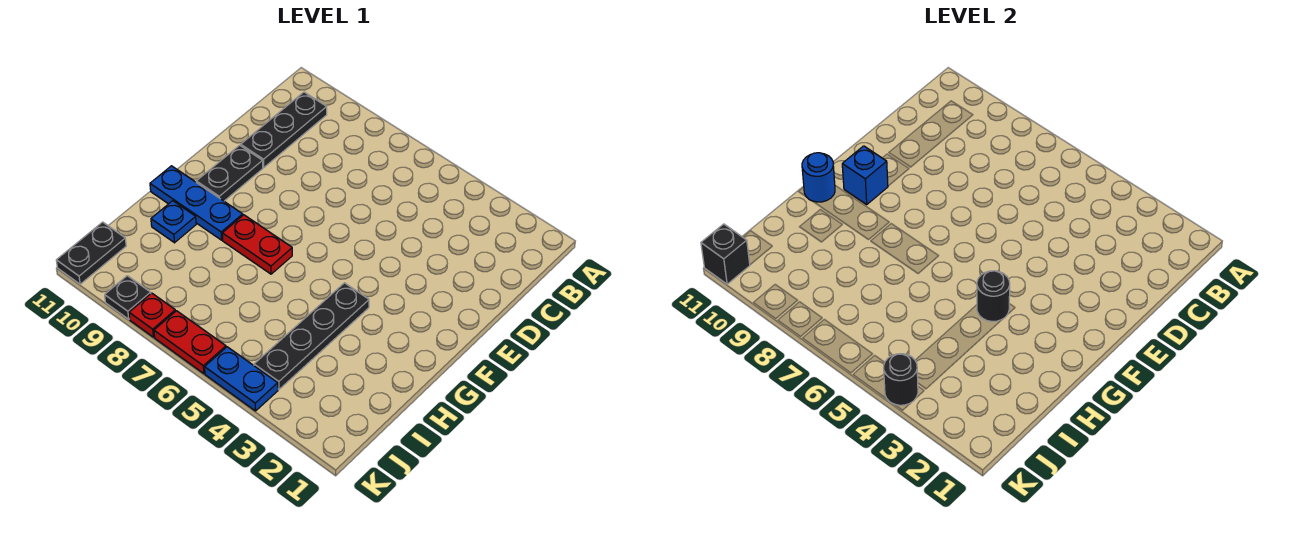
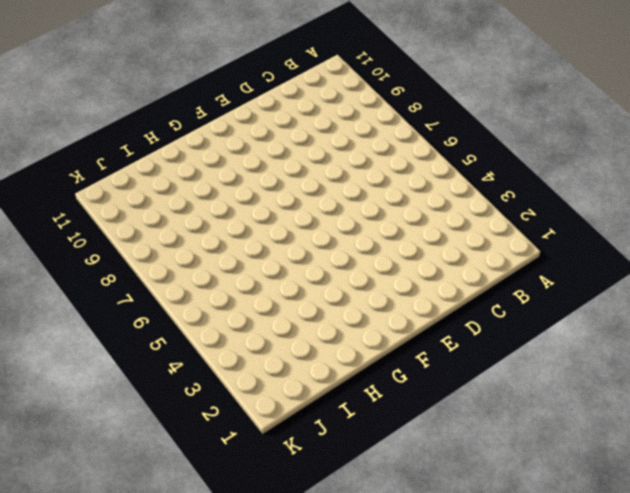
none -> black plate B10:D10 level 1
none -> black plate E10:F10 level 1
none -> black plate G4:J4 level 1

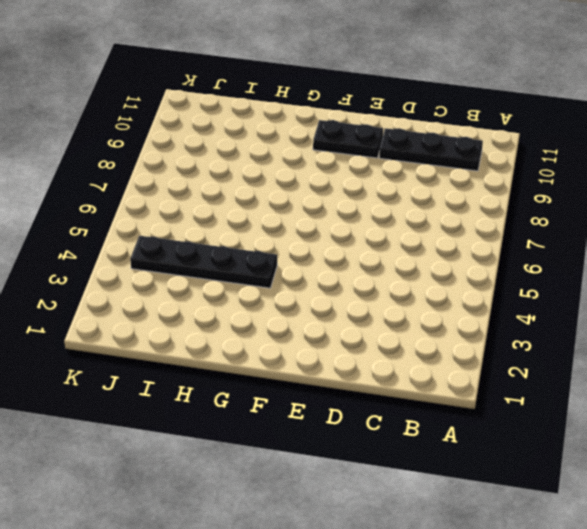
none -> red plate G7:G8 level 1
none -> blue plate G9:G11 level 1
none -> blue plate H10 level 1

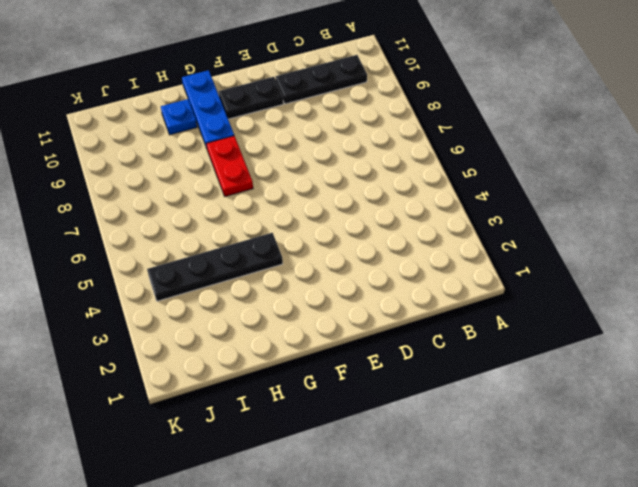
none -> black plate J11:K11 level 1
none -> blue plate K4:K5 level 1
none -> red plate K6:K7 level 1

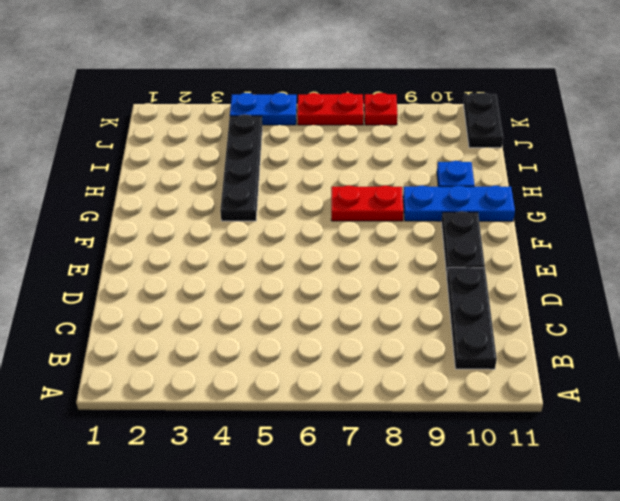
none -> black plate K9 level 1
none -> blue brick F10 level 2
none -> black round brick G4 level 2

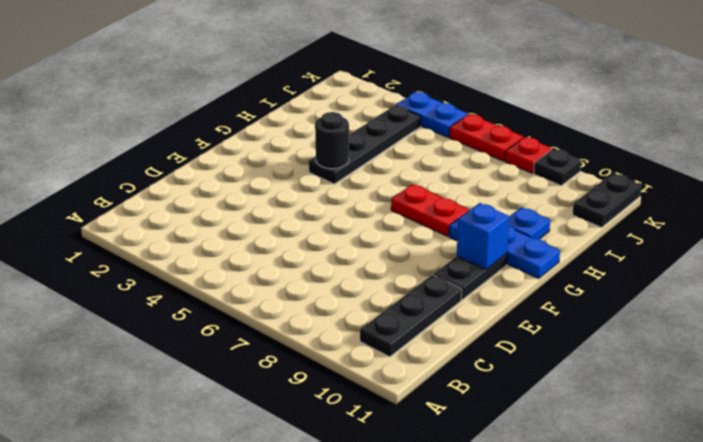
none -> blue round brick G11 level 2
none -> black round brick K4 level 2
none -> black brick K11 level 2

